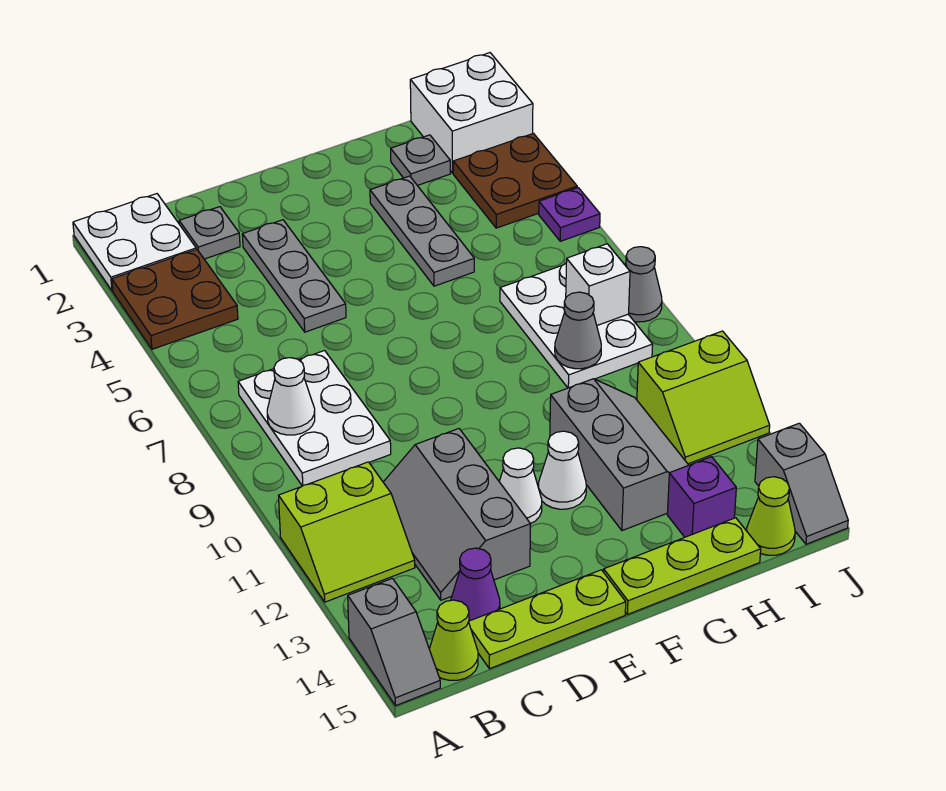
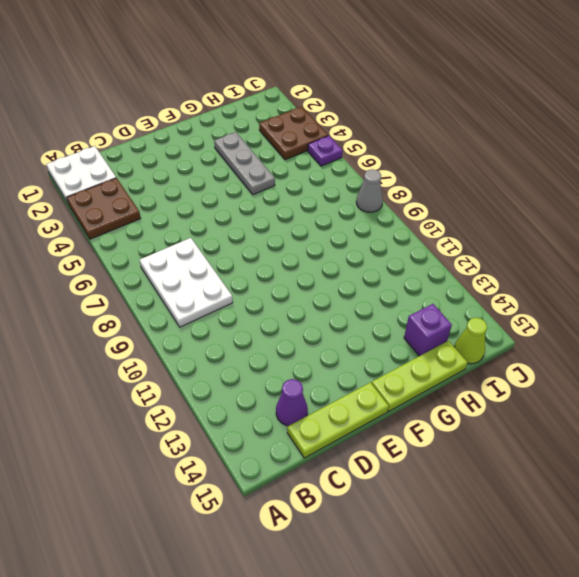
none -> lime slope A11:B12 level 1 top 11
none -> grey slope A14:A15 level 1 top 14
none -> lime cone B15 level 1

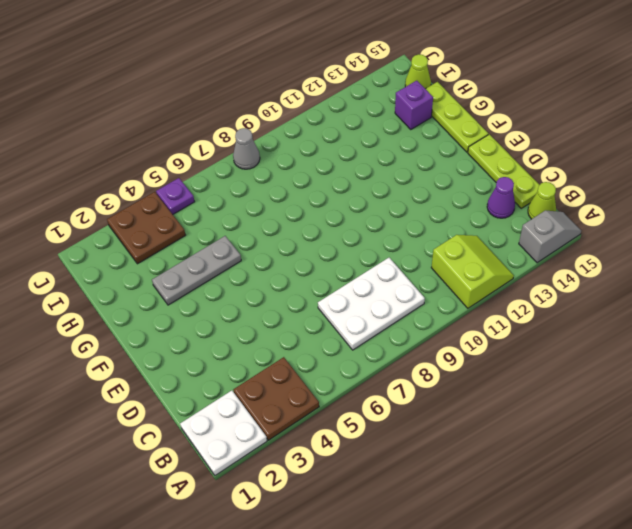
none -> grey plate C2 level 1
none -> grey slope C11:D13 level 1 top D
none -> grey plate D3:D5 level 1

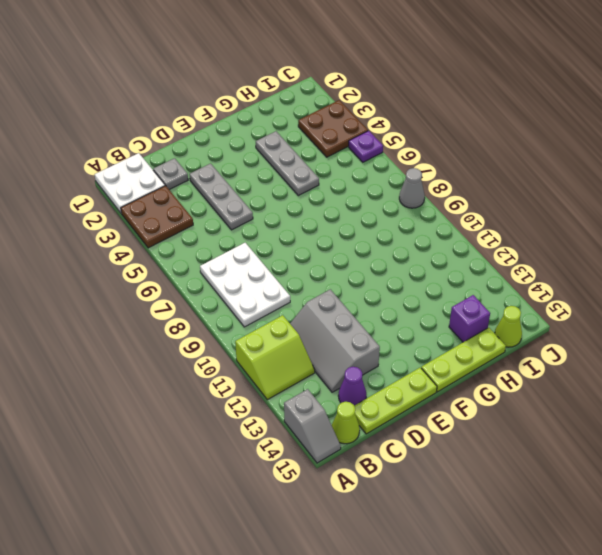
none -> white cone E12 level 1
none -> white cone F12 level 1
none -> grey slope G11:H13 level 1 top G

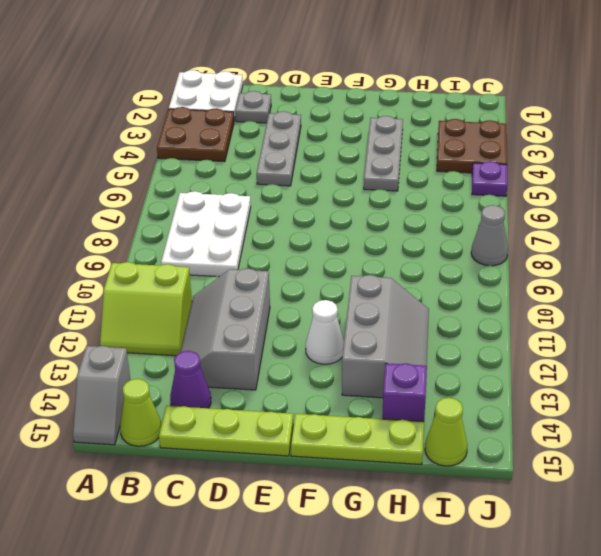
none -> white cone E12 level 1
none -> grey plate H2 level 1
none -> white plate H7:I9 level 1

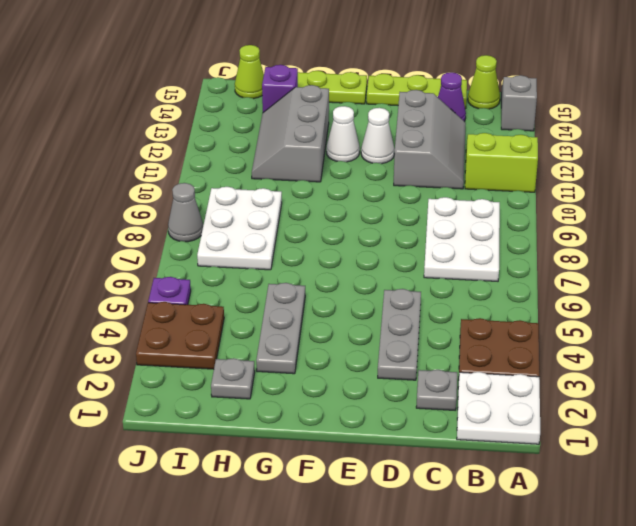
none -> white brick I1:J2 level 1
none -> lime slope I11:J12 level 1 top 11
none -> grey slope J14:J15 level 1 top 14

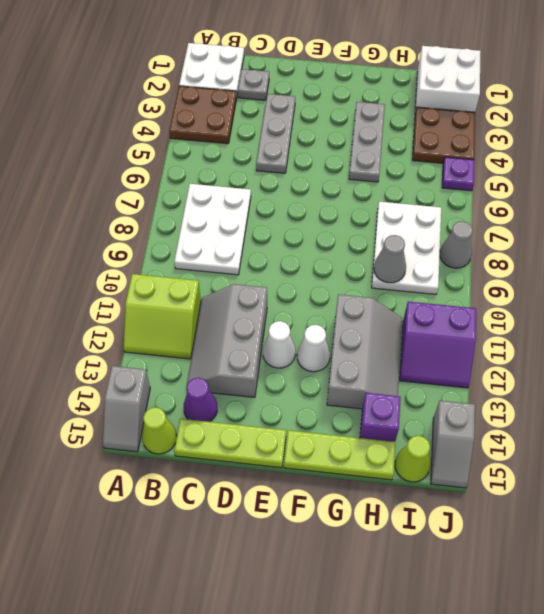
purple slope I11:J12 level 1 top 11 -> lime slope I11:J12 level 1 top 11
none -> grey plate H2 level 1
none -> white cone B8 level 2
none -> white brick I8 level 2

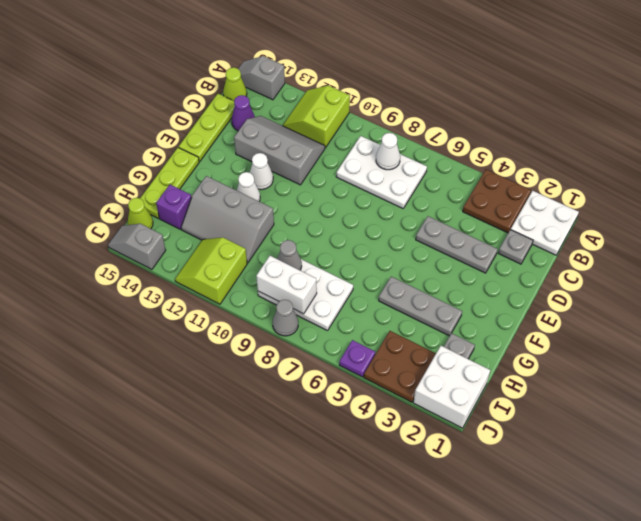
white brick I8:I9 level 2 -> white brick I8 level 2

